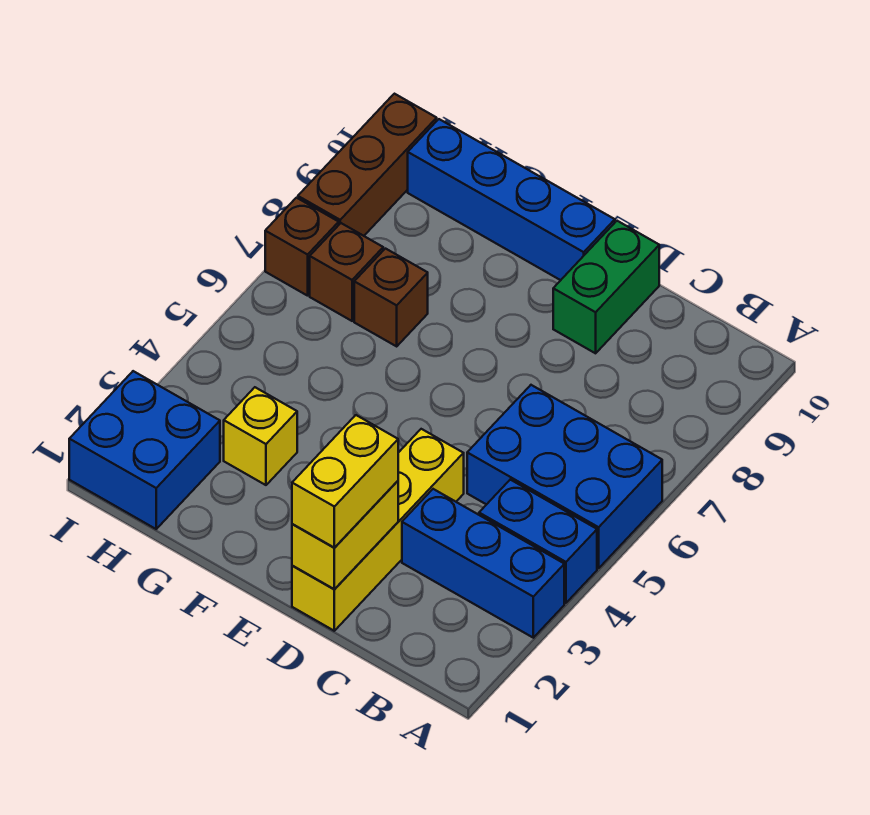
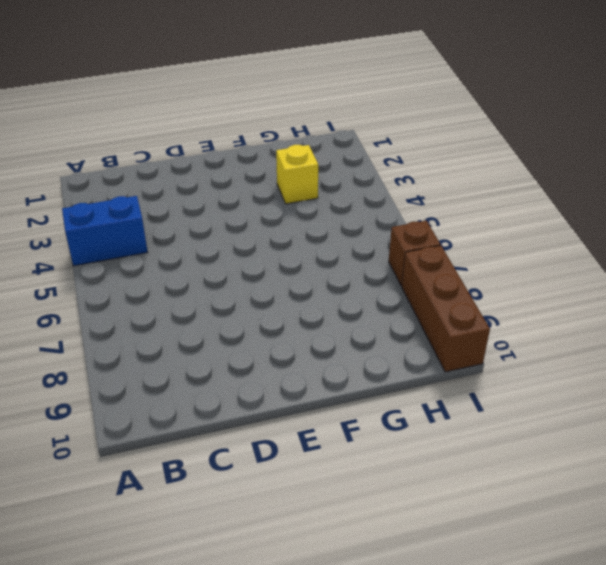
none -> blue brick A3:C3 level 1
none -> blue brick A5:C6 level 1
none -> yellow brick D1:D4 level 1

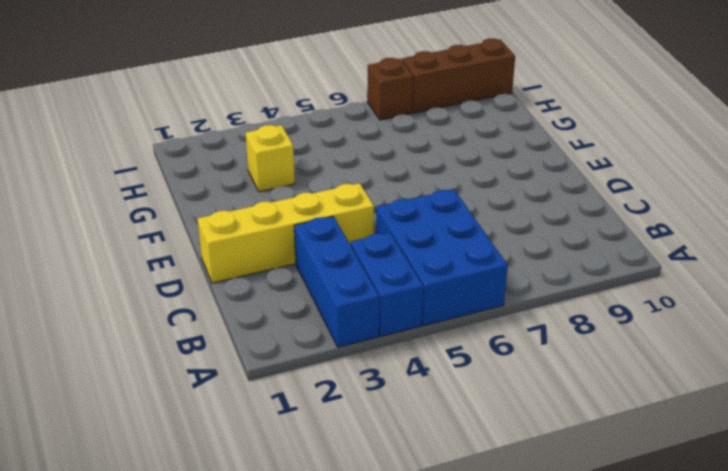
none -> green brick D9:D10 level 1
none -> blue brick E10:H10 level 1
none -> brown brick G7 level 1

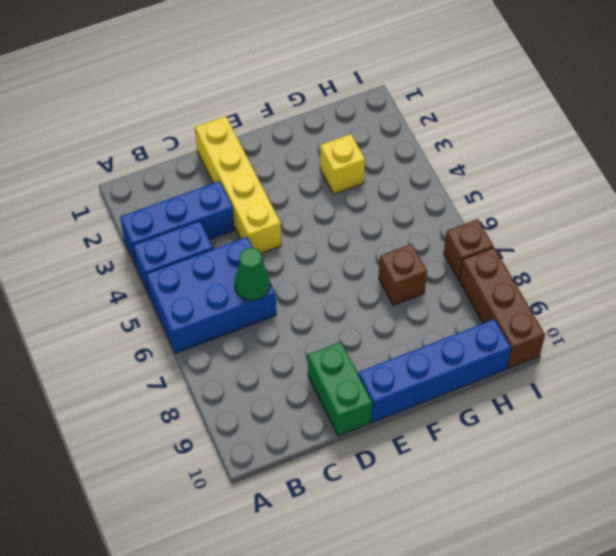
green cone C6 level 2 -> none
none -> blue brick H1:I2 level 1
none -> brown brick H7 level 1
none -> yellow brick D1:D2 level 2

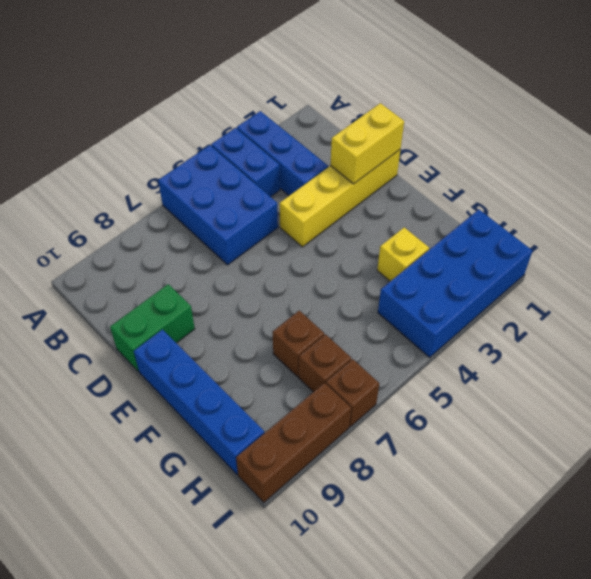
blue brick H1:I4 level 1 -> blue brick H1:I2 level 1
none -> yellow brick D1:D2 level 3

